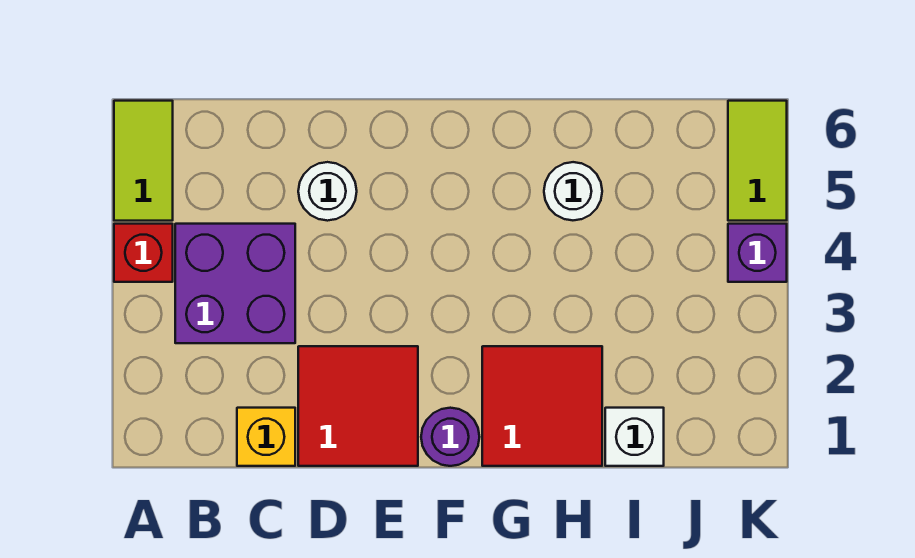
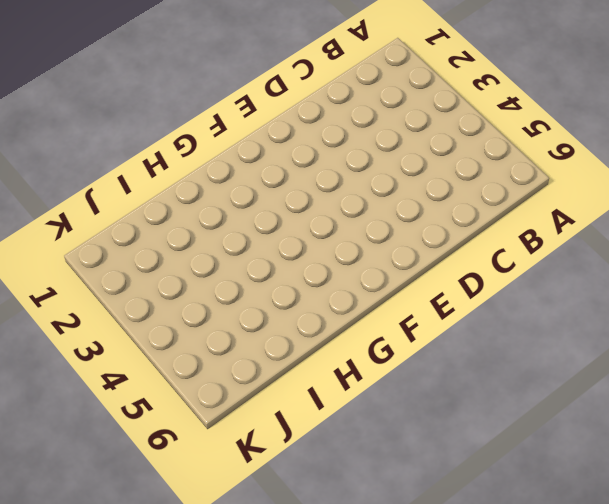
none -> red brick A4 level 1
none -> lime tile A5:A6 level 1
none -> purple brick B3:C4 level 1

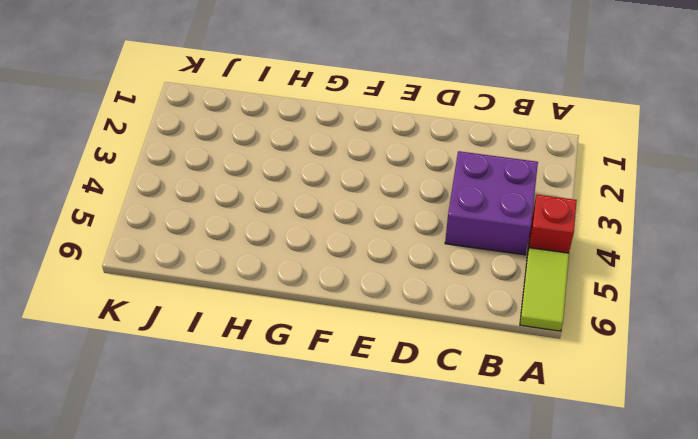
none -> yellow brick C1 level 1
none -> red tile D1:E2 level 1
none -> white round brick D5 level 1

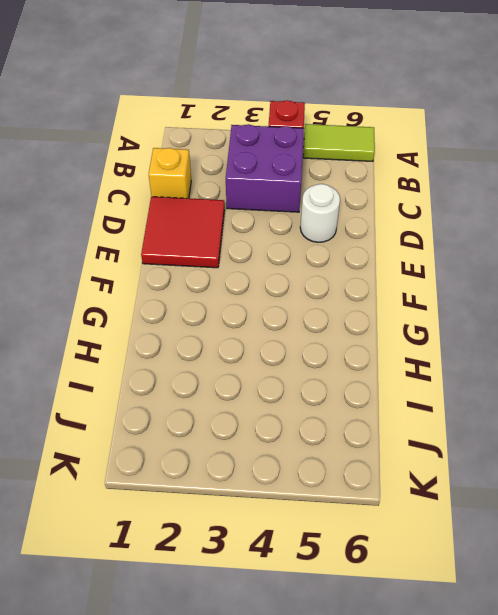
none -> purple round brick F1 level 1
none -> red tile G1:H2 level 1
none -> white round brick H5 level 1

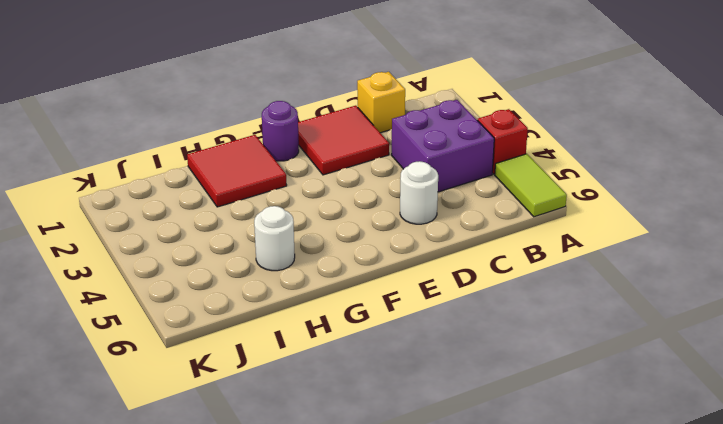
none -> white brick I1 level 1
none -> purple brick K4 level 1
none -> lime tile K5:K6 level 1

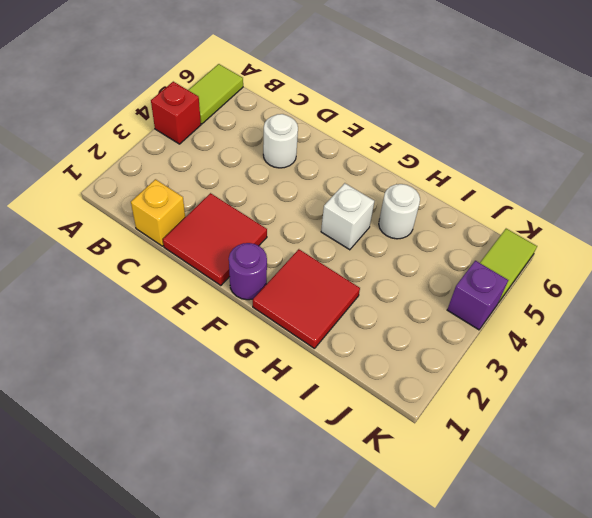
white brick G4 level 1 -> white brick I1 level 1
none -> purple brick B3:C4 level 1

